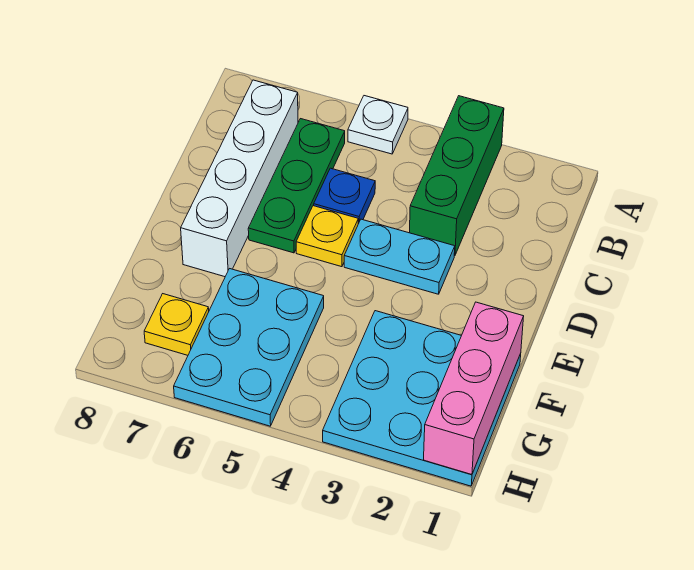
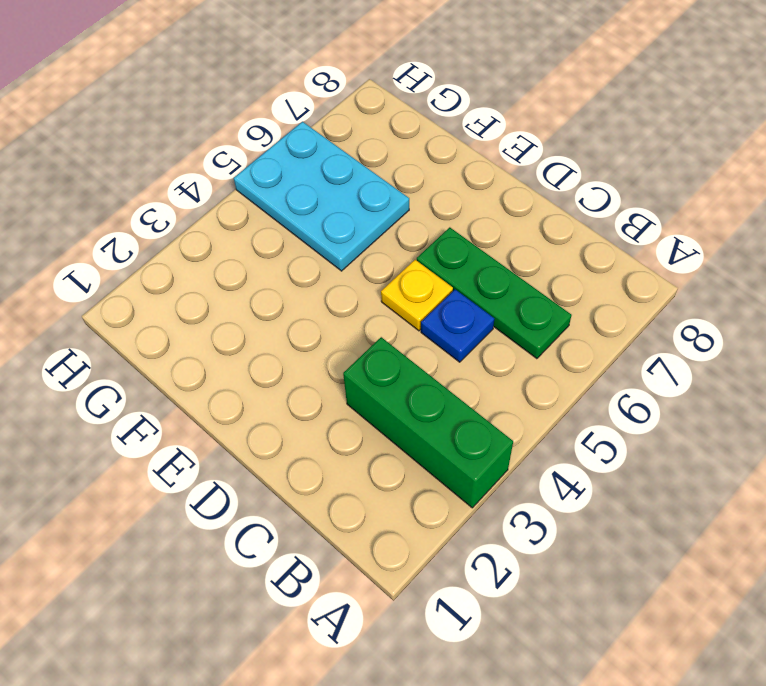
none -> white plate A5 level 1
none -> white brick B7:E7 level 1

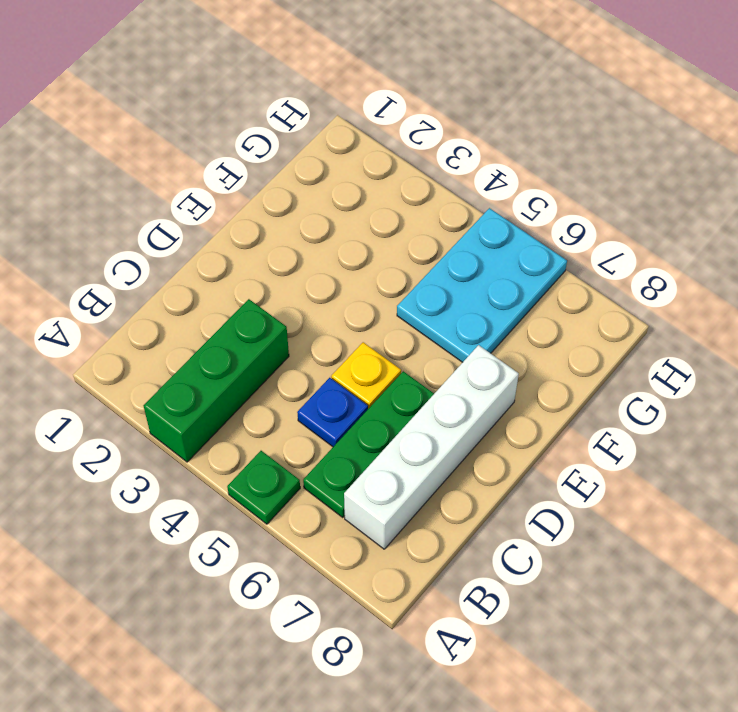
green plate A5 level 1 -> white plate A5 level 1
none -> cyan plate D3:D4 level 1
none -> cyan plate F1:H3 level 1

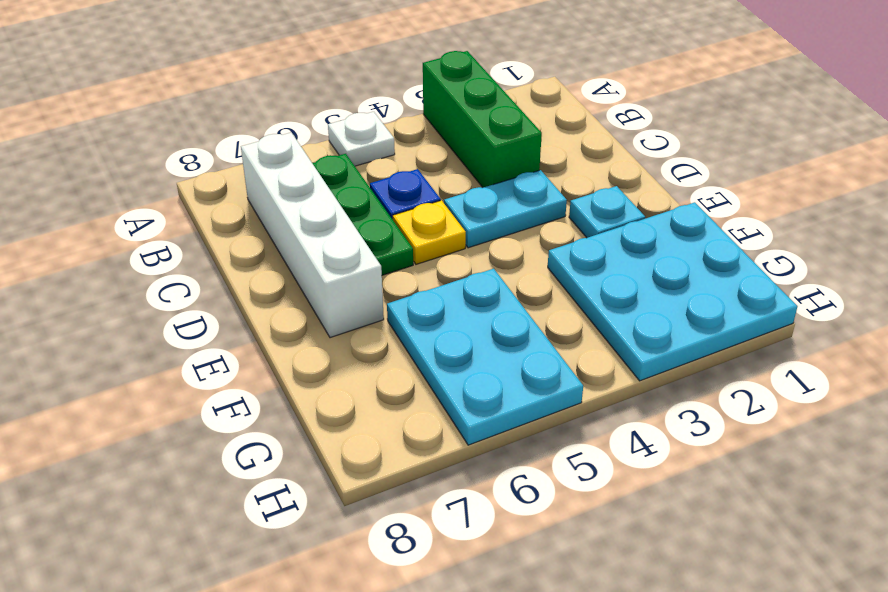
cyan plate E2 level 1 -> none
none -> yellow plate G7 level 1
none -> pink brick F1:H1 level 2

